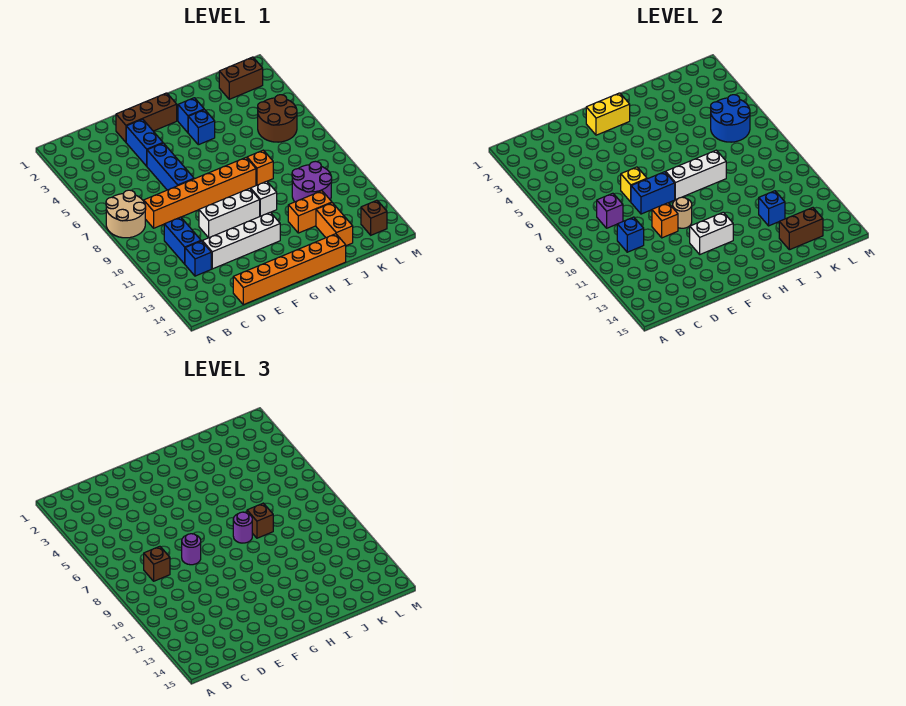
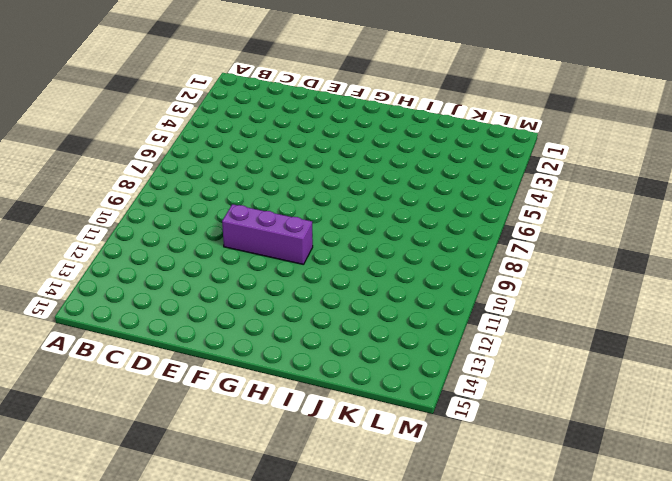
purple brick E10:G10 level 1 -> white brick E10:G10 level 1
none -> tan round brick A7:B8 level 1
none -> orange brick C8:H8 level 1
none -> blue brick C10:C11 level 1
none -> blue brick C12 level 1

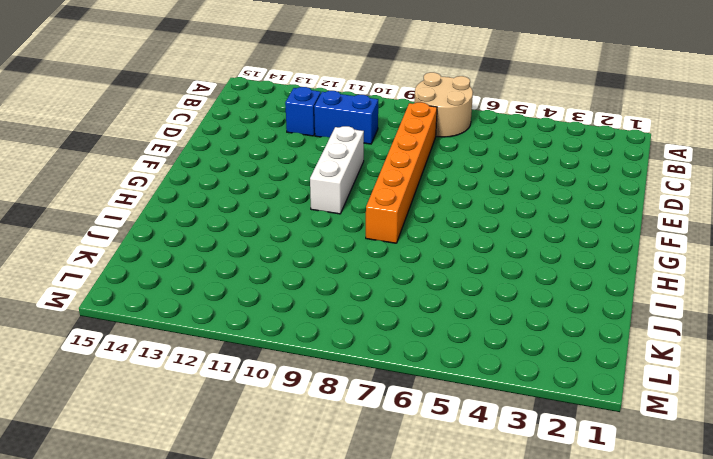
none -> white brick D12:G12 level 1
none -> orange brick D15:I15 level 1
none -> brown brick E2:G2 level 1
none -> blue brick E3:E4 level 1

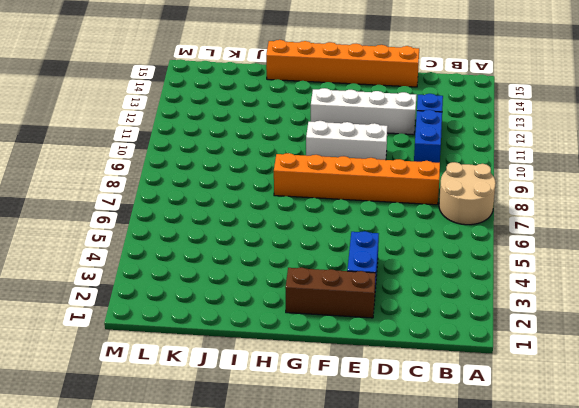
none -> blue brick E5:E7 level 1
none -> blue brick H3 level 1
none -> blue brick H4 level 1
none -> white brick H10 level 1

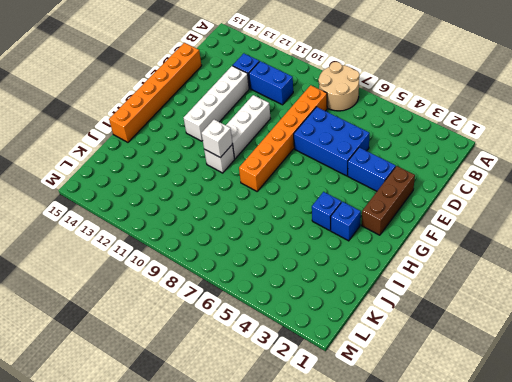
blue brick D5:E7 level 1 -> blue brick E5:E7 level 1
white brick H10 level 2 -> none
none -> orange brick I8 level 1
none -> orange brick I12:J12 level 1
none -> purple round brick J10:K11 level 1
none -> orange brick J13:J14 level 1

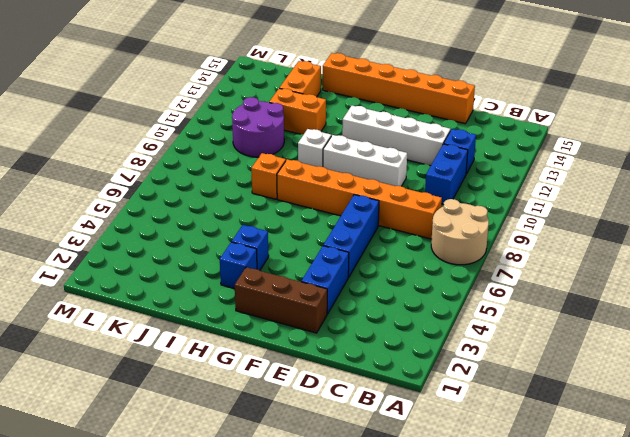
none -> brown brick K2:L2 level 1
none -> brown round brick K5:L6 level 1
none -> brown brick L14 level 1
none -> purple brick C8 level 2

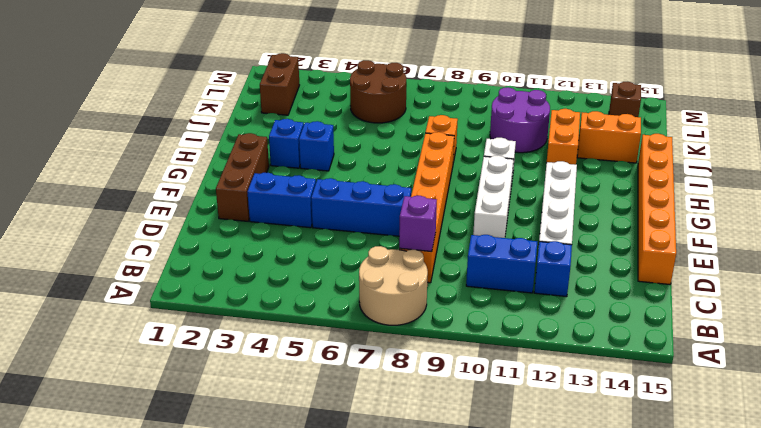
none -> blue brick C10 level 2
none -> yellow brick E7 level 2
none -> blue brick E8:F8 level 2
none -> orange brick E10 level 2

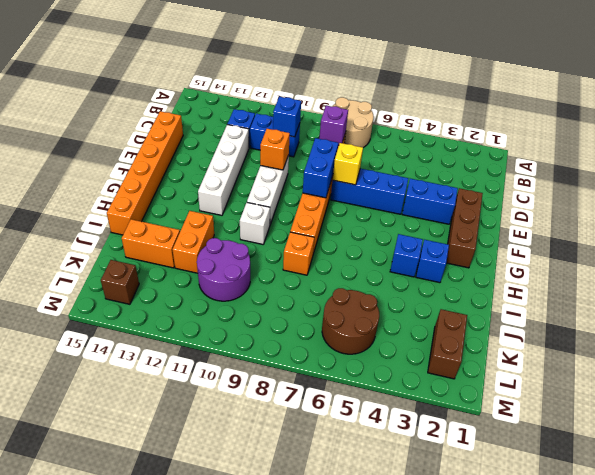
none -> yellow brick F2:G2 level 2
none -> tan round brick F10 level 2
none -> white brick F12:G12 level 2
none -> white brick G8:I8 level 2

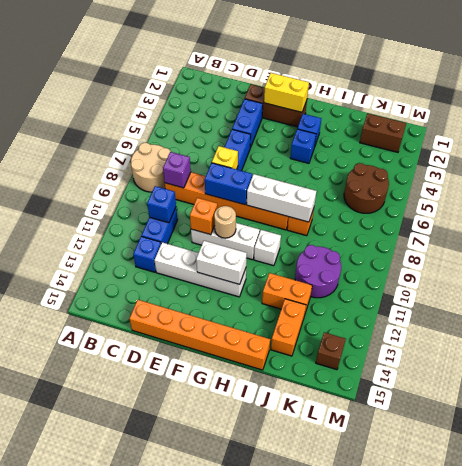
none -> blue brick J12 level 2
none -> brown brick J14:K14 level 2
none -> blue round brick K5:L6 level 2
none -> brown brick C8 level 3

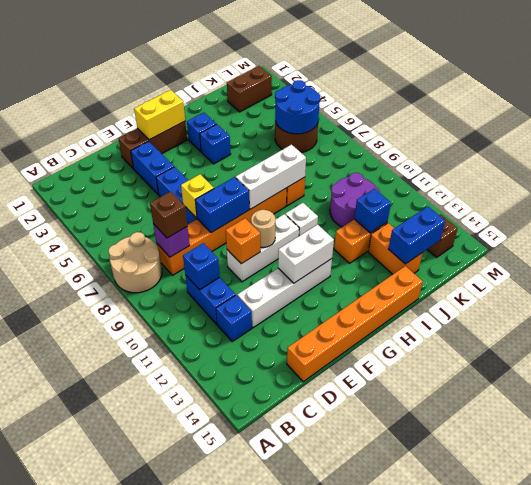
blue brick J14:K14 level 2 -> brown brick J14:K14 level 2
none -> purple round brick E8 level 3
none -> purple round brick H8 level 3
none -> brown brick I8 level 3

